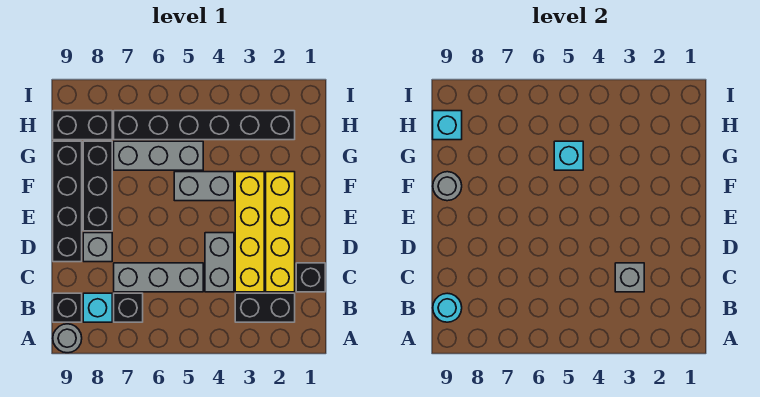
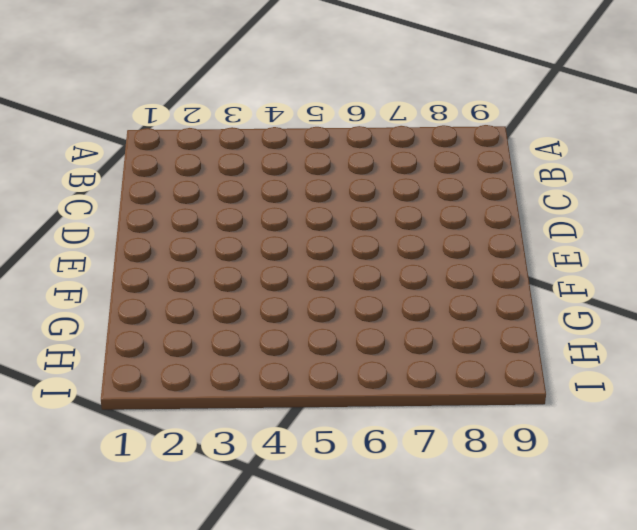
none -> grey round brick A9 level 1
none -> black brick B2:B3 level 1
none -> black brick B7 level 1

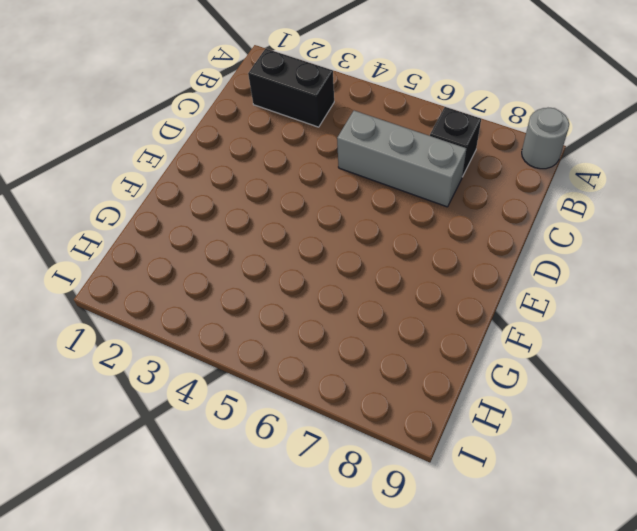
none -> cyan brick B8 level 1
none -> black brick B9 level 1
none -> black brick C1 level 1

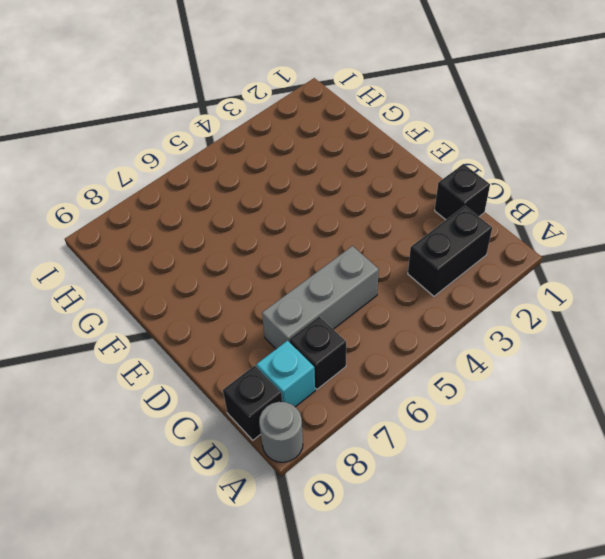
none -> yellow brick C2:F2 level 1
none -> yellow brick C3:F3 level 1
none -> grey brick C4:D4 level 1

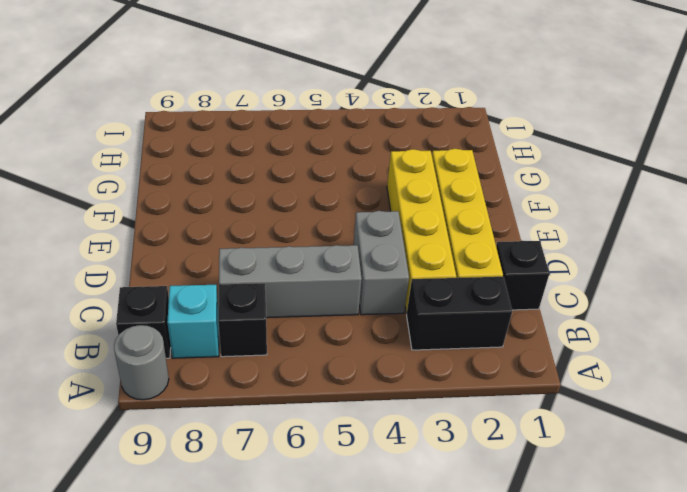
none -> grey brick D8 level 1
none -> black brick D9:G9 level 1
none -> black brick E8:G8 level 1

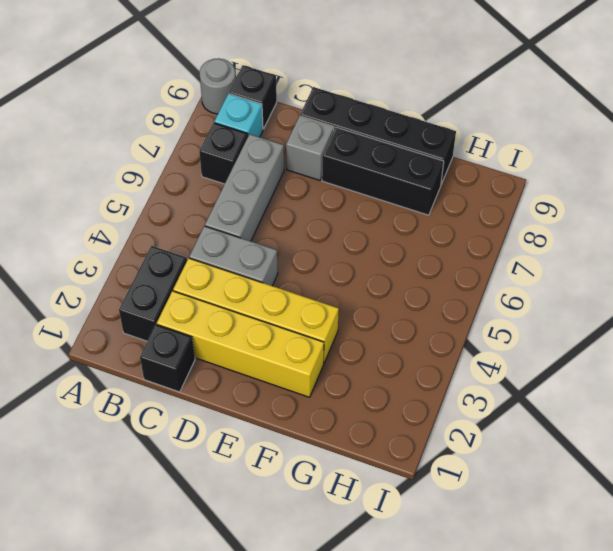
none -> grey brick F4:F5 level 1
none -> grey brick G5:G7 level 1
none -> black brick H2:H7 level 1

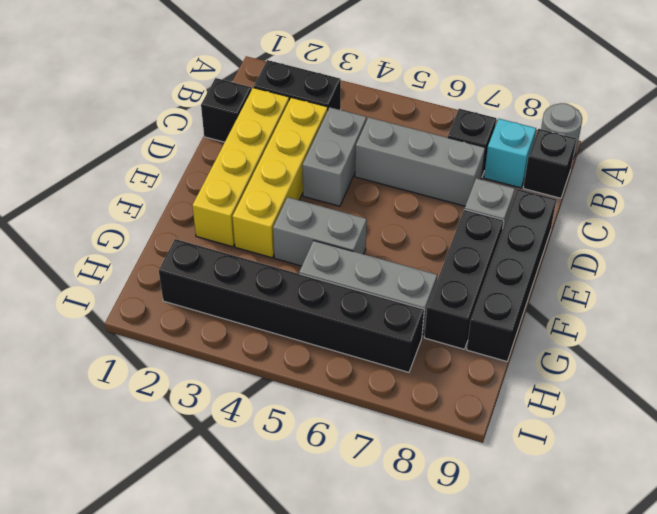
none -> black brick H8:H9 level 1
none -> cyan round brick B9 level 2
none -> grey brick C3 level 2

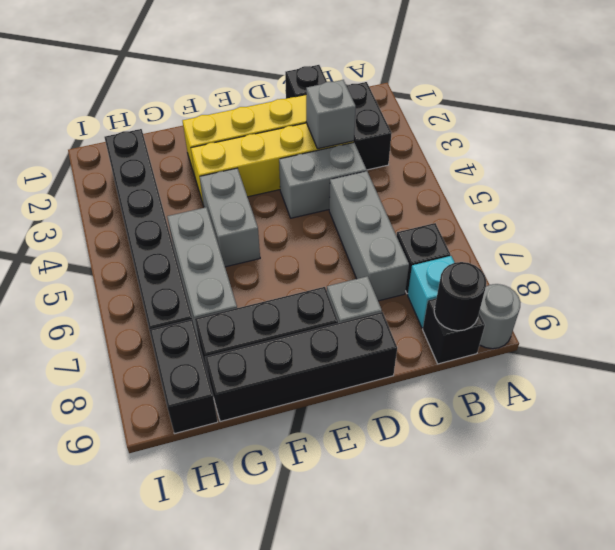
black round brick B9 level 2 -> cyan round brick B9 level 2
none -> grey round brick F9 level 2
none -> cyan brick G5 level 2
none -> cyan brick H9 level 2

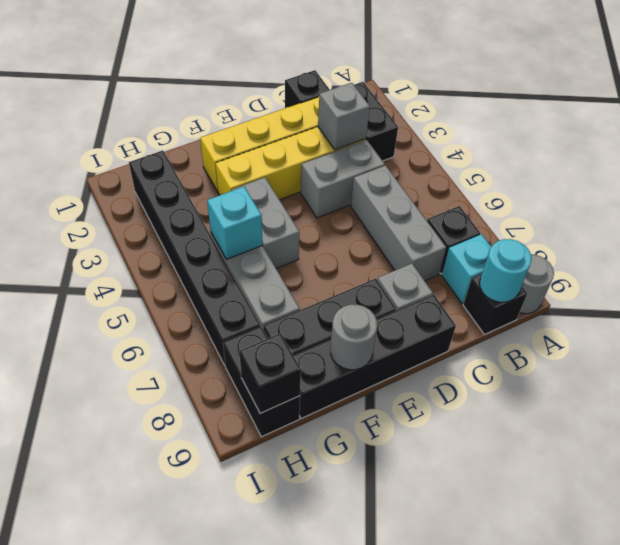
black brick H9 level 2 -> cyan brick H9 level 2

